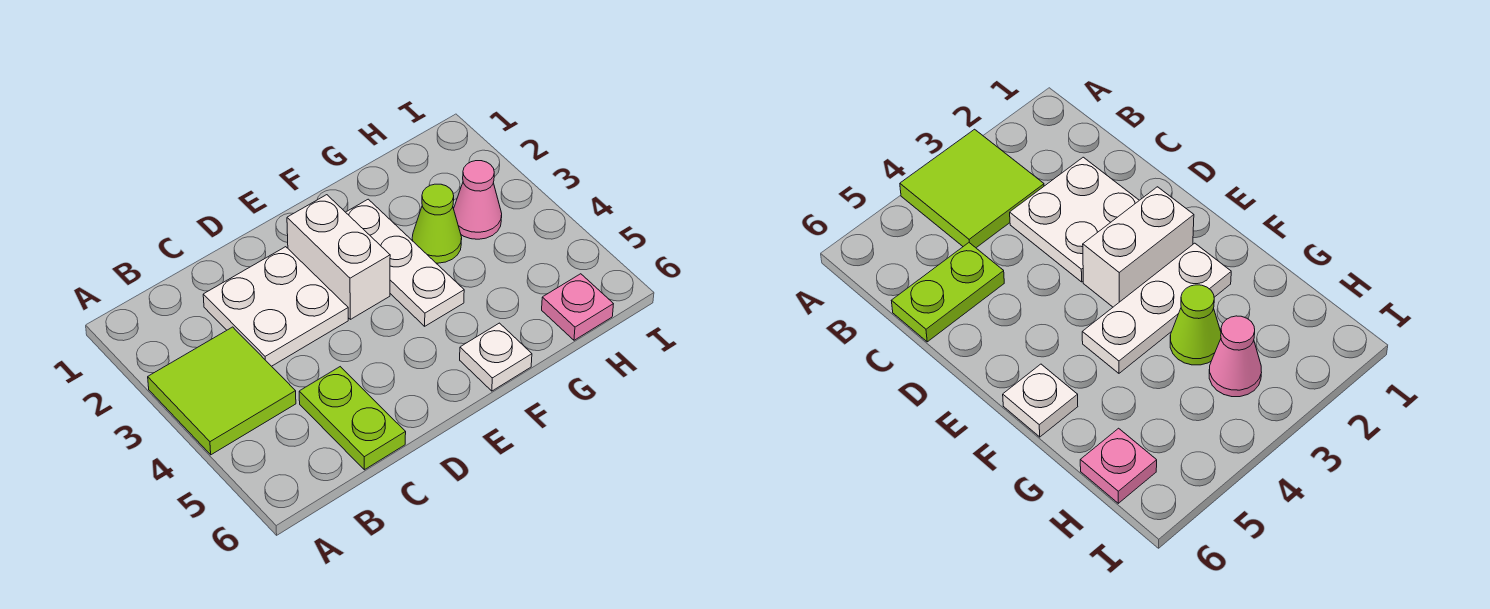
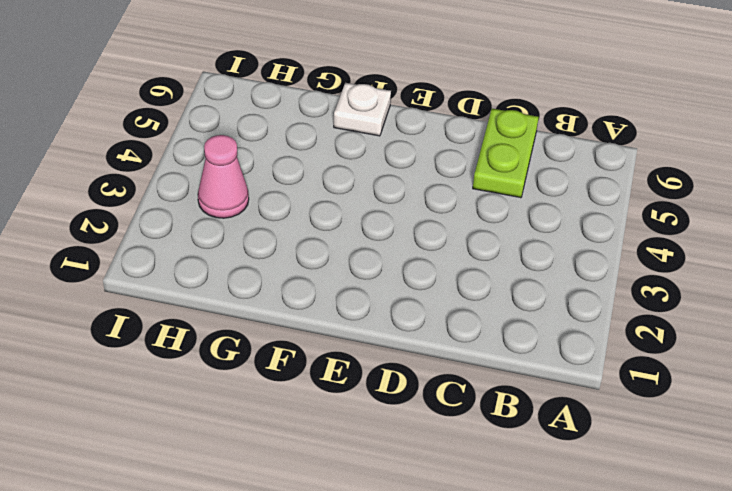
none -> lime tile A3:B4 level 1
none -> white plate C2:D3 level 1

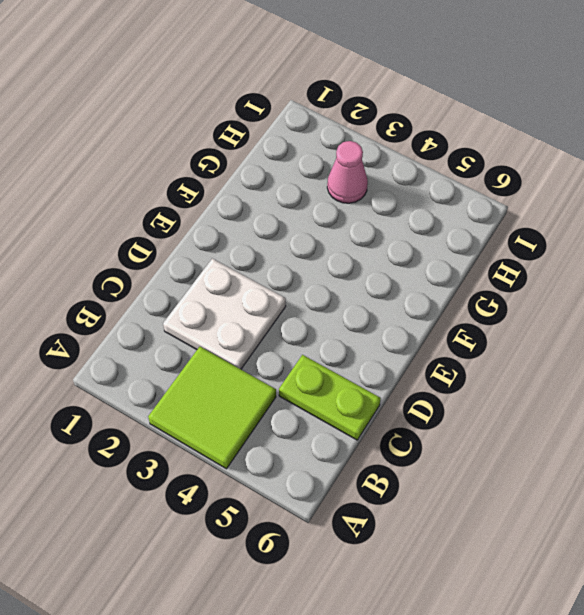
none -> white brick E2:E3 level 1
none -> white plate F2:F4 level 1

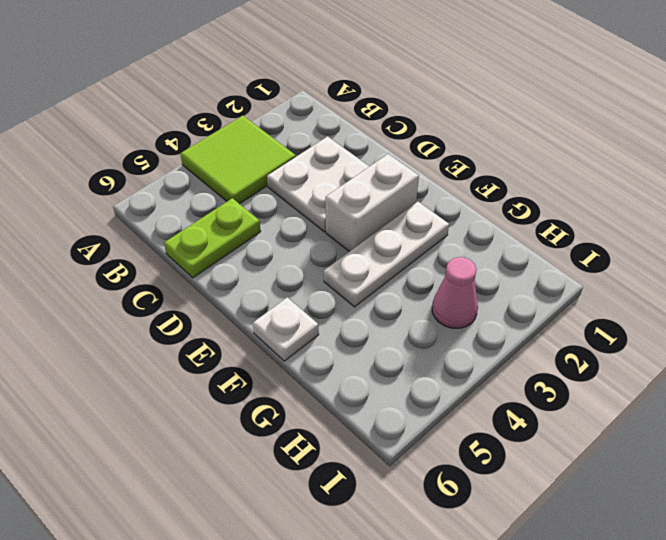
none -> lime cone G3 level 1
none -> pink plate H6 level 1

